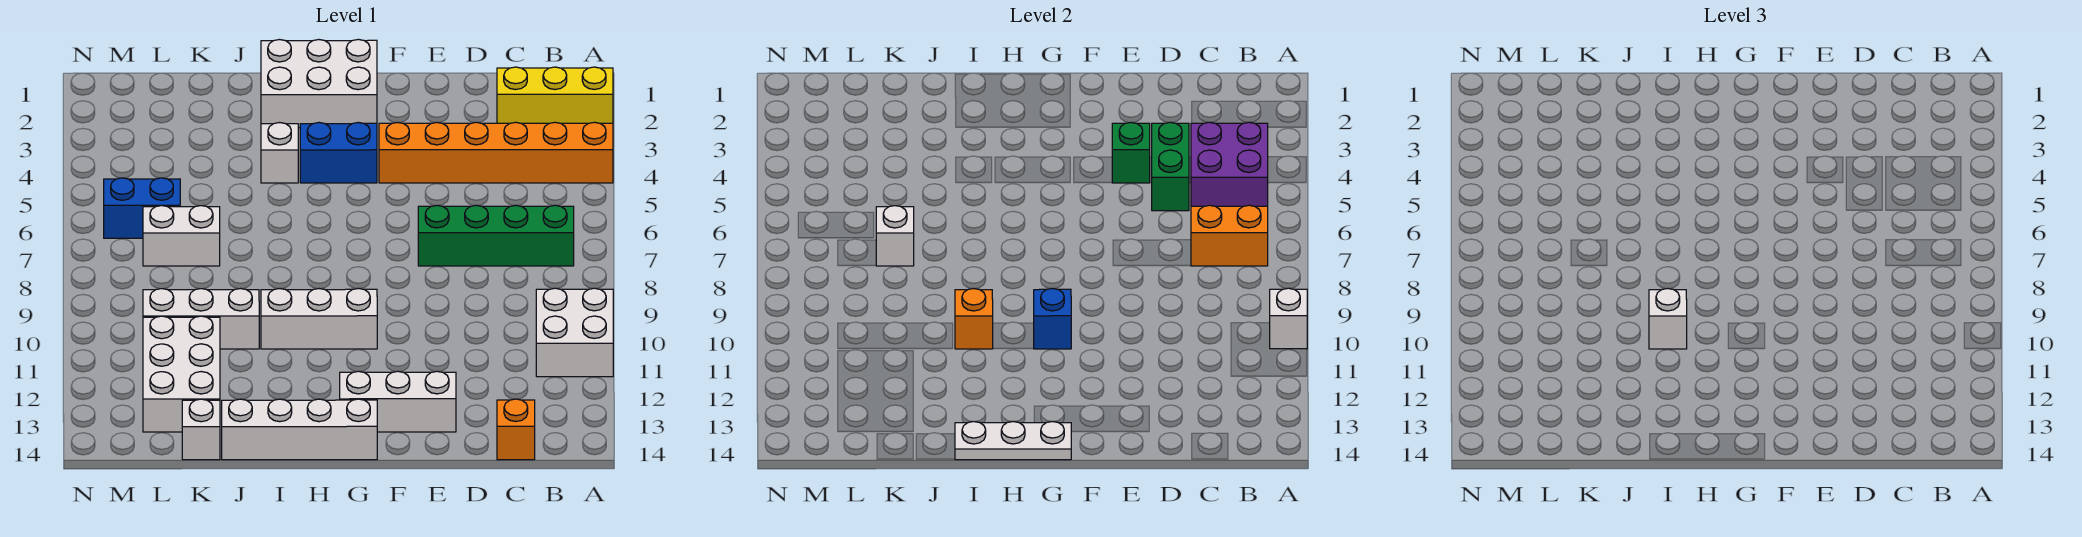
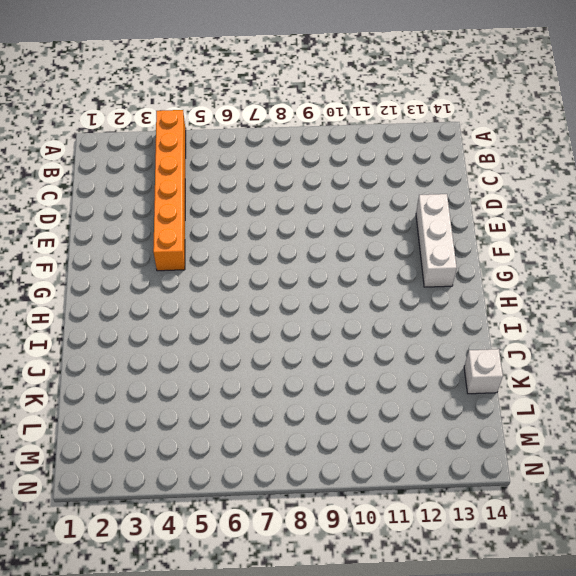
none -> yellow brick A2:C2 level 1
none -> white brick A10:B11 level 1
none -> green brick B7:E7 level 1

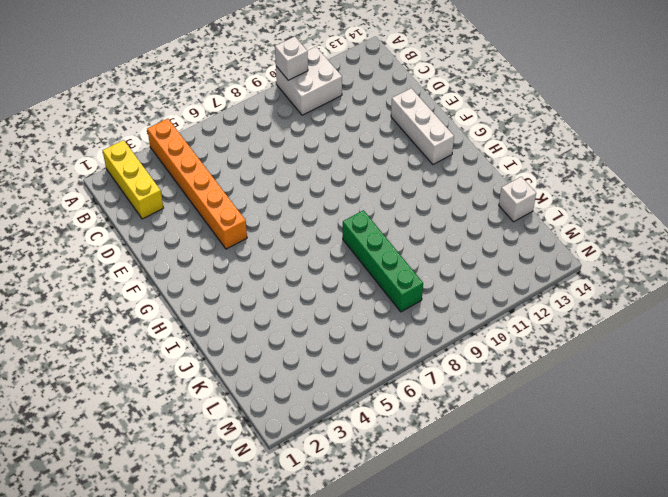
green brick I8:L8 level 1 -> green brick B7:E7 level 1
none -> orange brick C14 level 1
none -> white brick G1:I2 level 1
none -> blue brick G4:H4 level 1

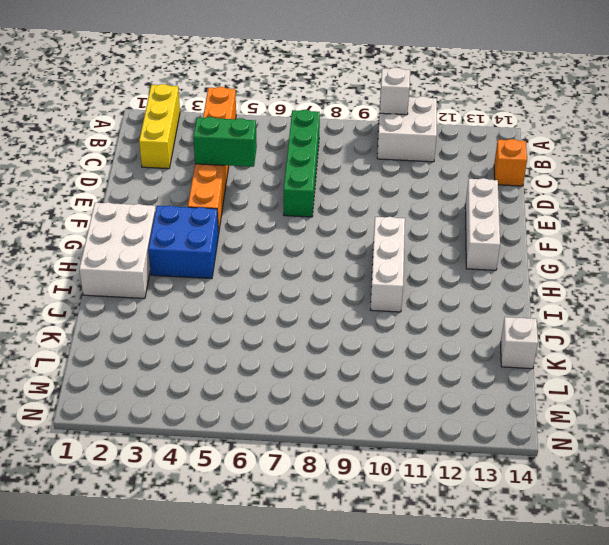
blue brick G3:H4 level 1 -> blue brick G4:H4 level 1
none -> white brick G14:J14 level 1
none -> white brick I4 level 1
none -> white brick J10:L10 level 1

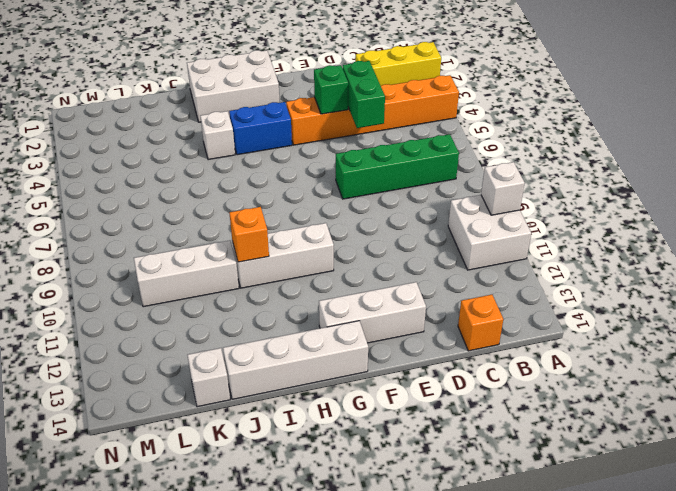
none -> white brick K7:L7 level 1
none -> white brick K11:L13 level 1
none -> blue brick L6:M6 level 1

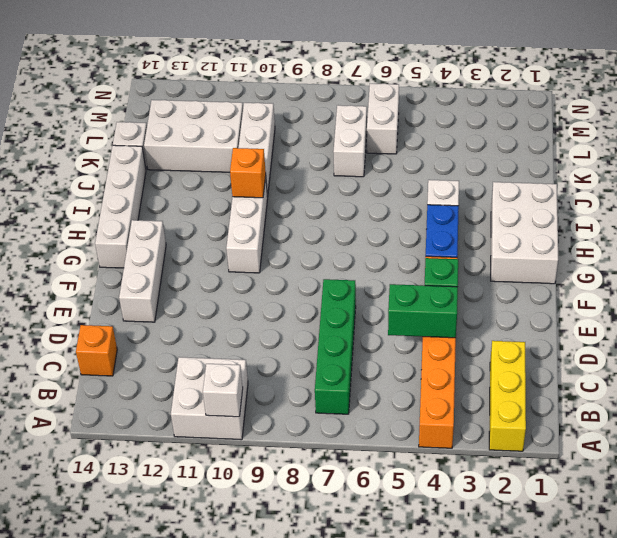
white brick L6:M6 level 1 -> blue brick L6:M6 level 1
none -> purple brick B4:C5 level 2
none -> orange brick B7:C7 level 2
none -> blue brick G10 level 2

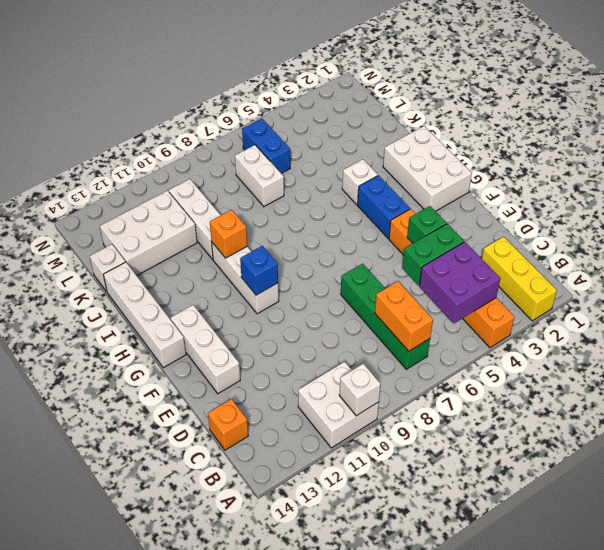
none -> white plate G14:I14 level 2
none -> white brick K7 level 2
none -> white brick I10 level 3

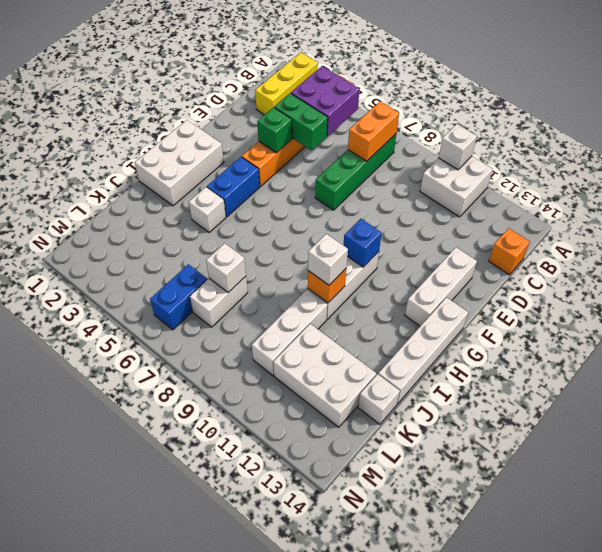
none -> white plate G14:I14 level 2

